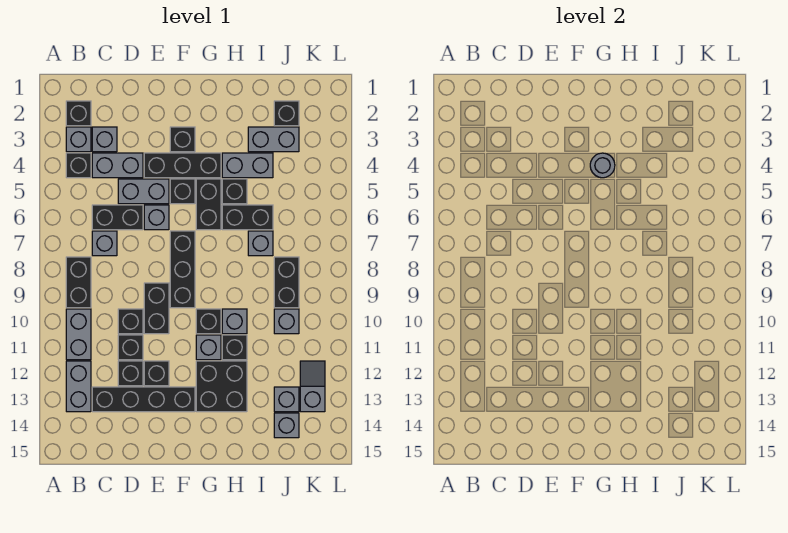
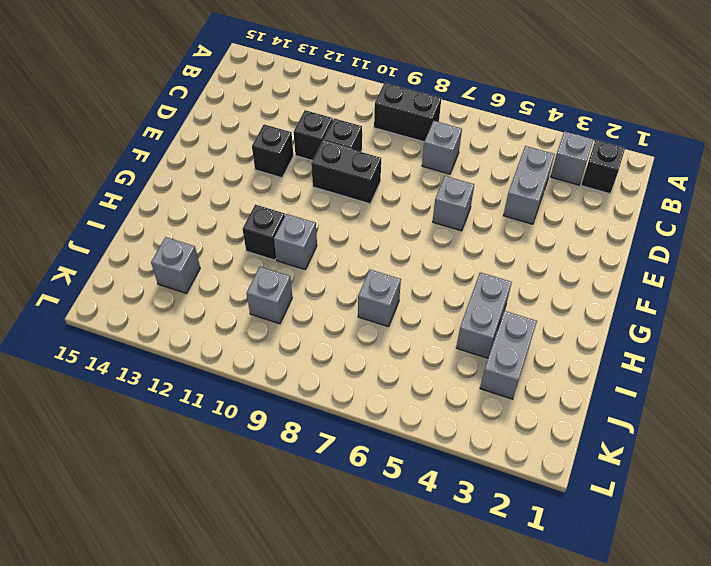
none -> black brick B4 level 1
none -> grey brick B10:B11 level 1
none -> grey brick B12:B13 level 1
none -> grey brick C3 level 1

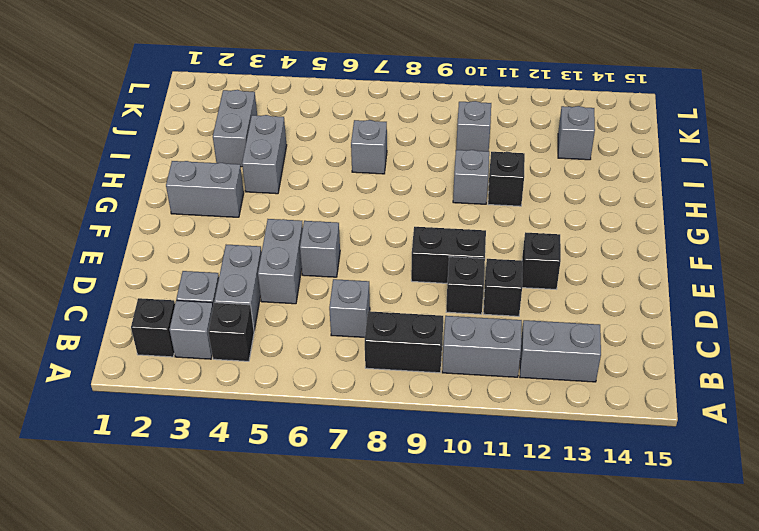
grey brick G2:G3 level 1 -> none
none -> black brick C6:D6 level 1
none -> black brick C13:F13 level 1
none -> black brick D12 level 1
none -> black brick E4:G4 level 1

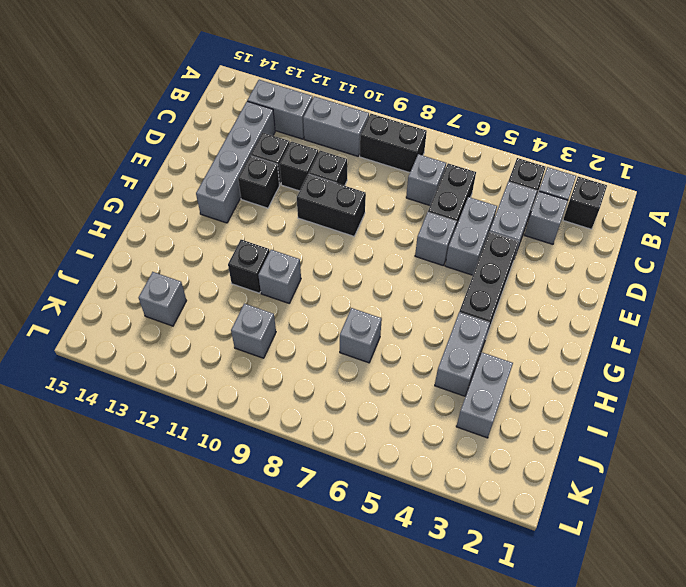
grey brick C13:F13 level 1 -> black brick C13:F13 level 1
none -> black brick F3 level 1
none -> black brick F5 level 1
none -> black brick F7:F9 level 1
none -> black brick G5:G6 level 1

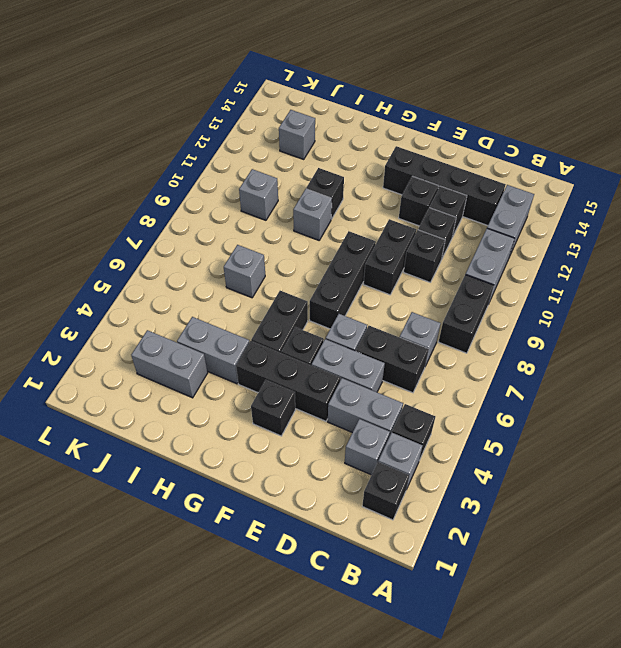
none -> black brick G10 level 1
none -> grey brick G11 level 1
none -> black brick G12:H13 level 1
none -> black brick H5 level 1

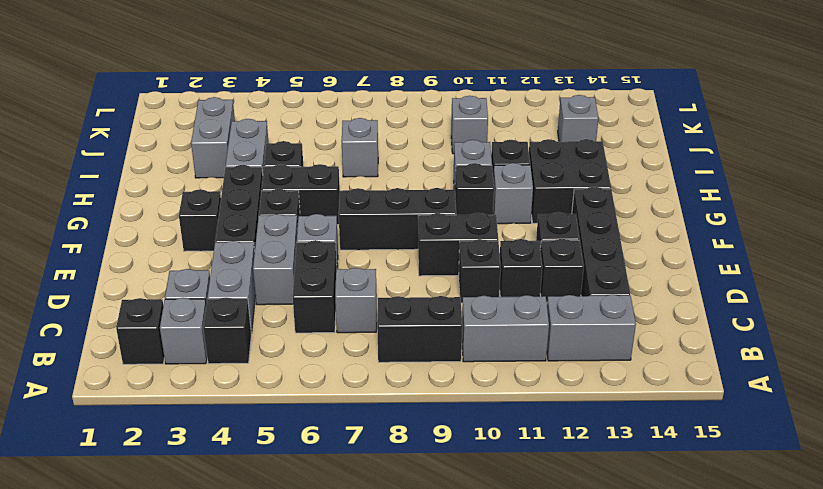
none -> black brick H6:I6 level 1
none -> black brick J2 level 1
none -> black brick J8:J9 level 1
none -> grey brick J14 level 1

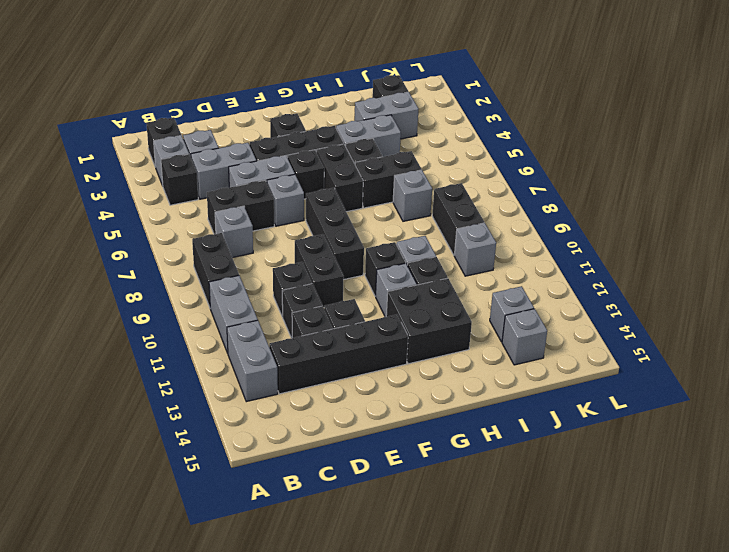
none -> grey slope K12:K13 level 1 top 13
none -> grey round brick G4 level 2

